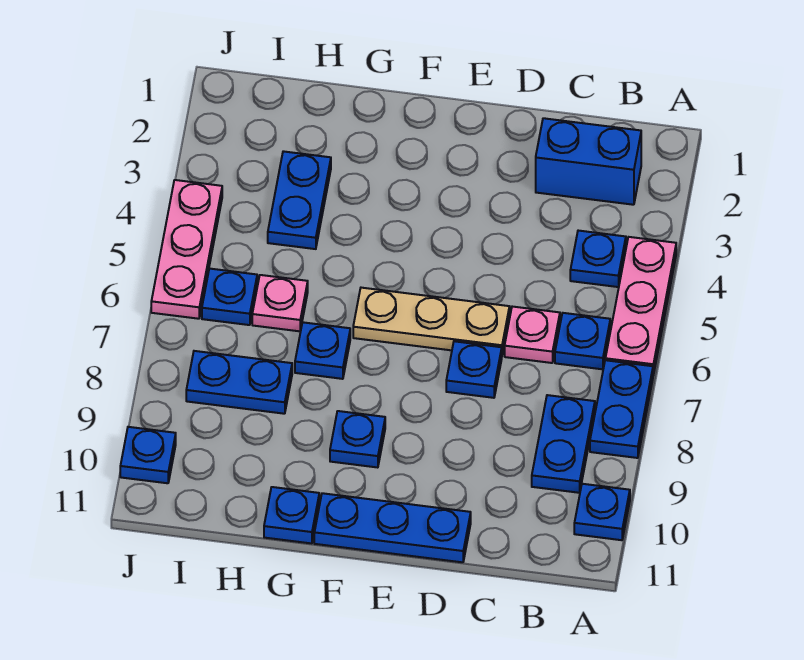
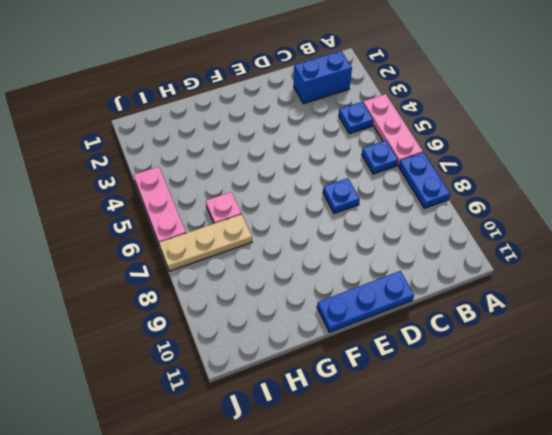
tan plate H7:J7 level 1 -> tan plate D6:F6 level 1
none -> blue plate A10 level 1
none -> blue plate B8:B9 level 1
none -> pink plate C6 level 1

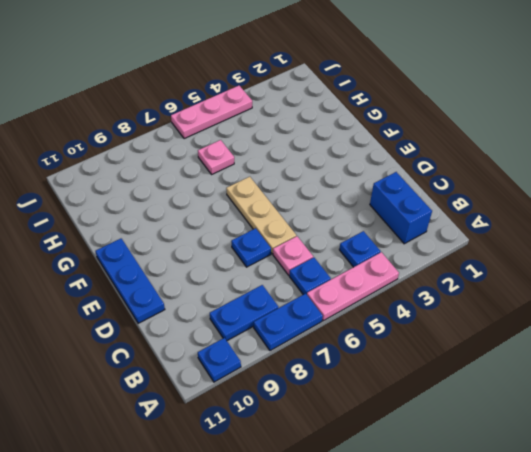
none -> blue plate F9 level 1
none -> blue plate G7 level 1
none -> blue plate G11 level 1

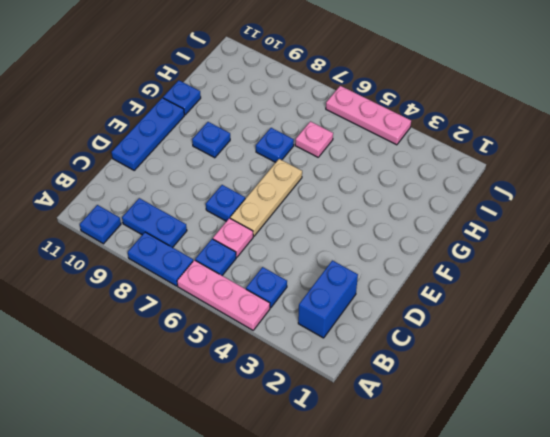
none -> blue plate H3:H4 level 1
none -> blue plate H8:I8 level 1
none -> blue plate I6 level 1

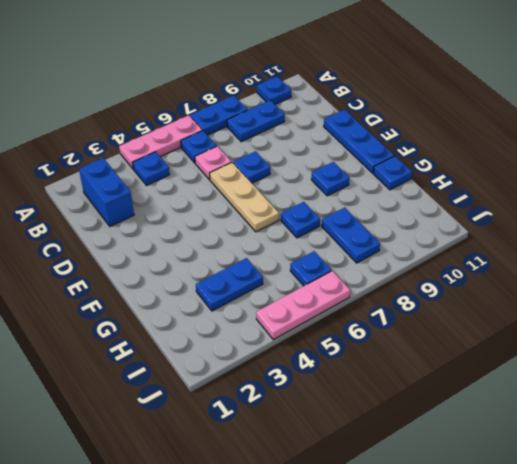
none -> pink plate H6 level 1
none -> blue plate J10 level 1

